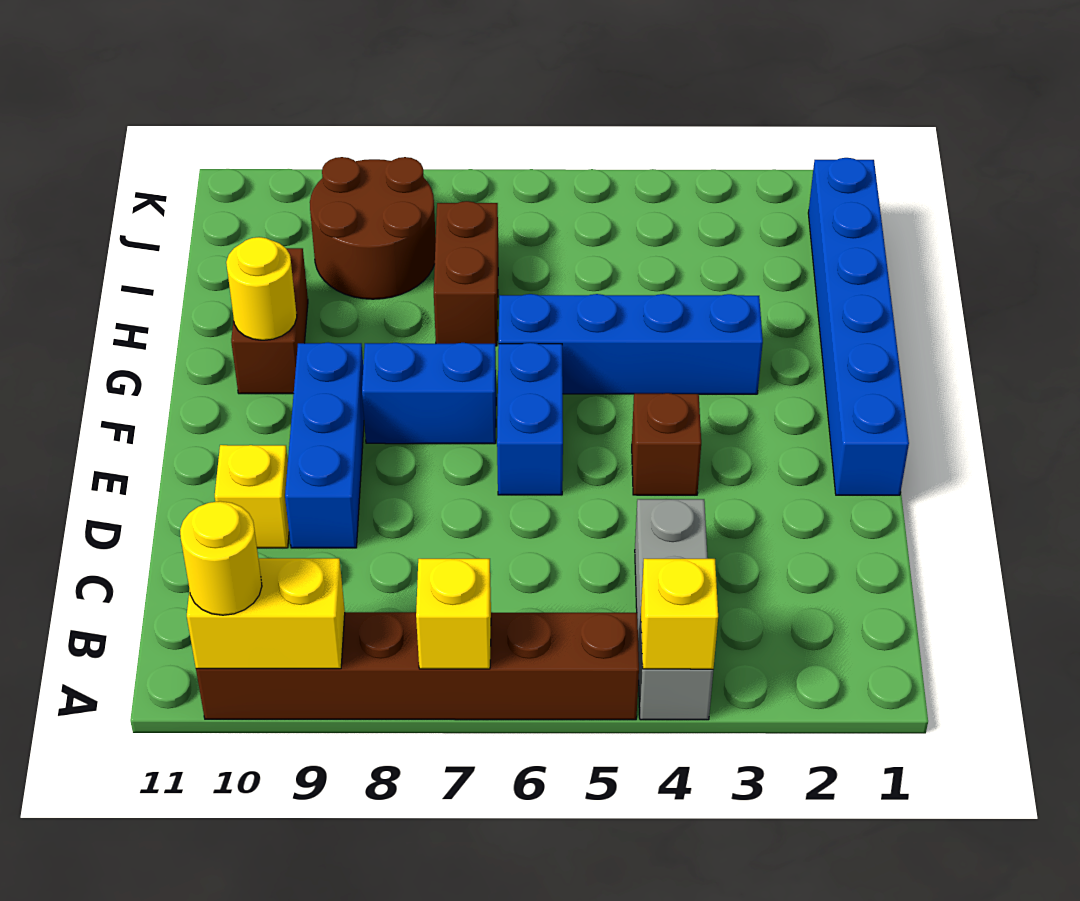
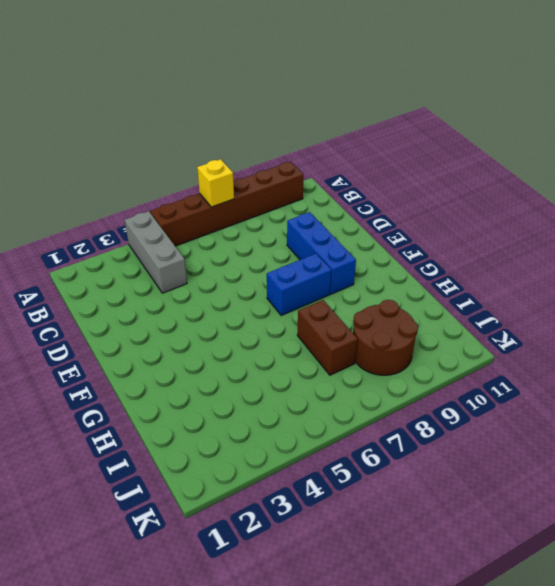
none -> yellow brick D10 level 1
none -> blue brick E1:J1 level 1
none -> brown brick E4 level 1

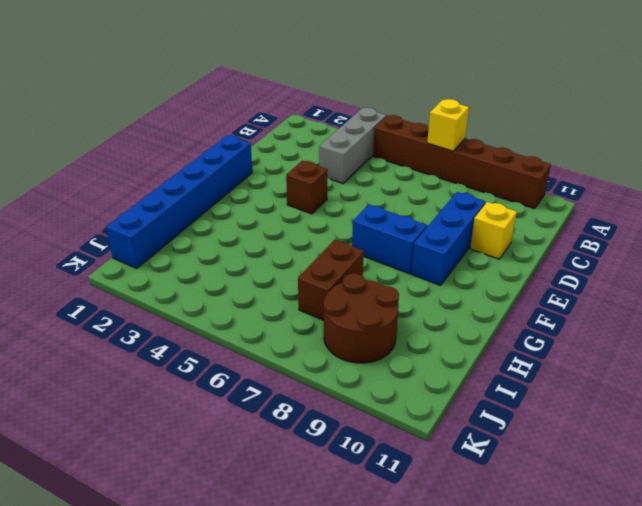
none -> blue brick E6:F6 level 1
none -> blue brick G3:G6 level 1
none -> brown brick G10:H10 level 1

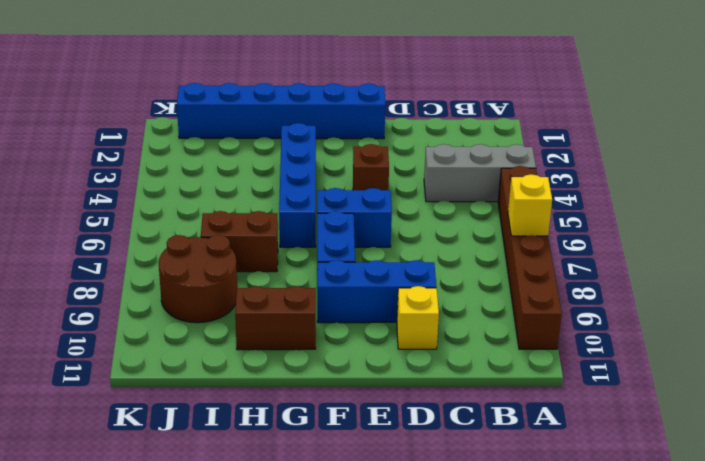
none -> yellow brick A4 level 2
none -> yellow brick A9:A10 level 2
none -> yellow round brick G10 level 2

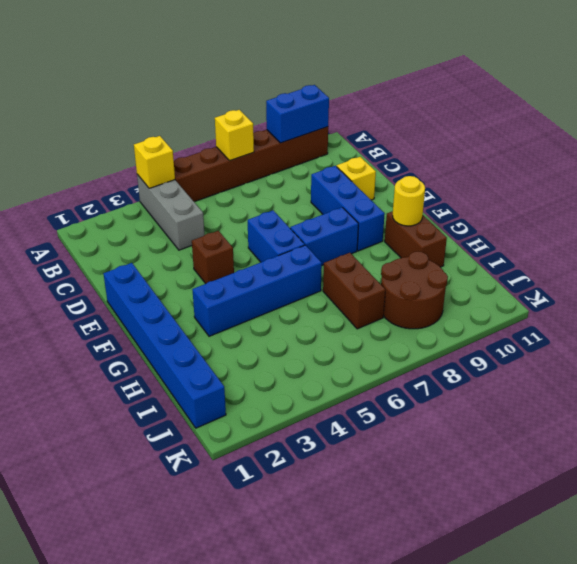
blue brick A9:A10 level 2 -> yellow brick A9:A10 level 2
none -> yellow round brick A10 level 3

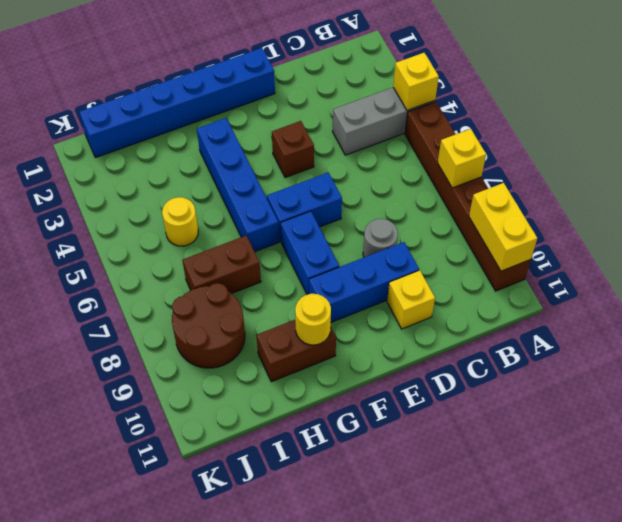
grey round brick D8 level 1 -> none
yellow round brick I5 level 1 -> yellow round brick A10 level 3

